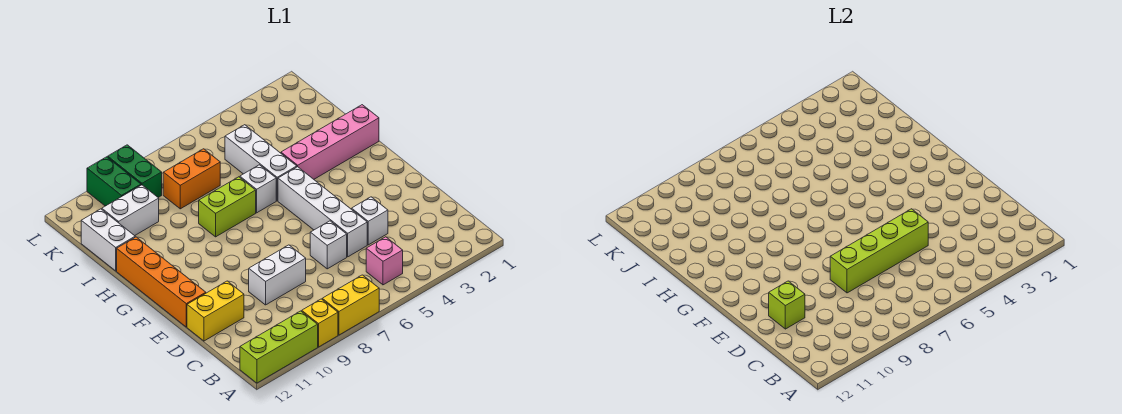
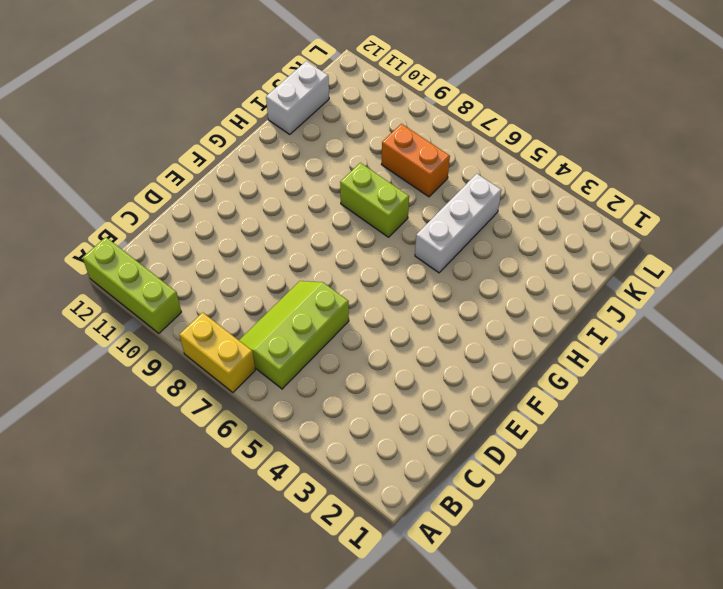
lime slope B6:D7 level 1 top 6 -> white brick D6 level 1
none -> yellow brick A9 level 1
none -> pink brick B5 level 1
none -> white brick D4 level 1

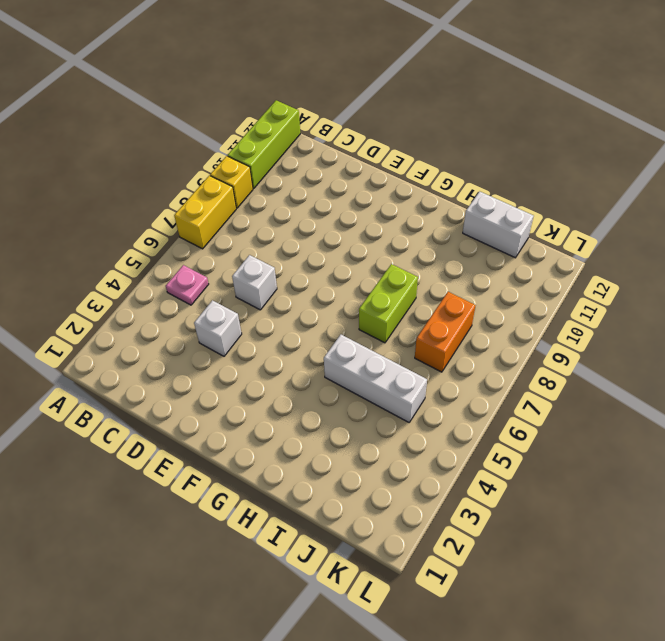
pink plate B5 level 1 -> pink brick B5 level 1
none -> white brick D5:G5 level 1
none -> white brick D8:D9 level 1
none -> yellow brick D11:D12 level 1

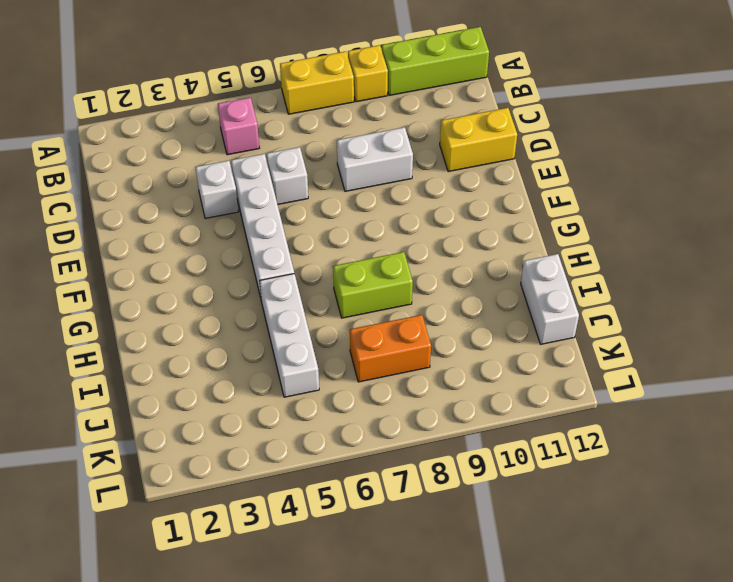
none -> orange brick E12:H12 level 1
none -> pink brick H1:H4 level 1
none -> white brick H6 level 1

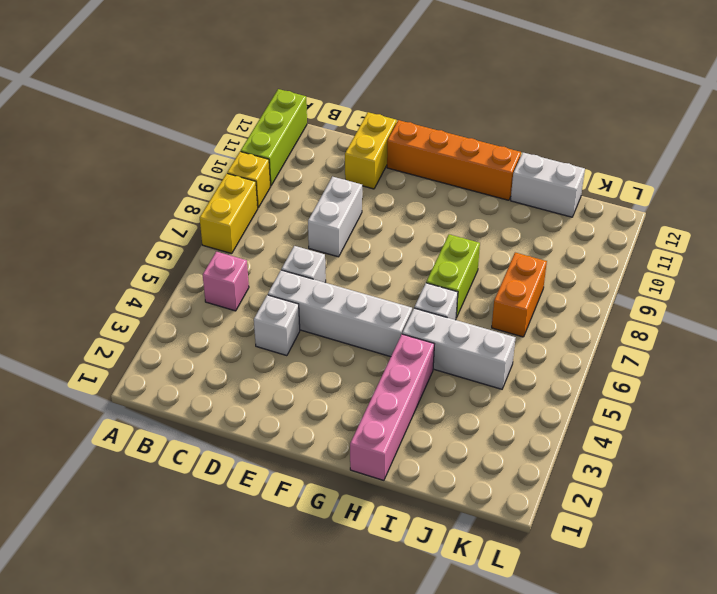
none -> white brick J10:J11 level 1
none -> green brick K9:L9 level 1
none -> green brick K10:L10 level 1

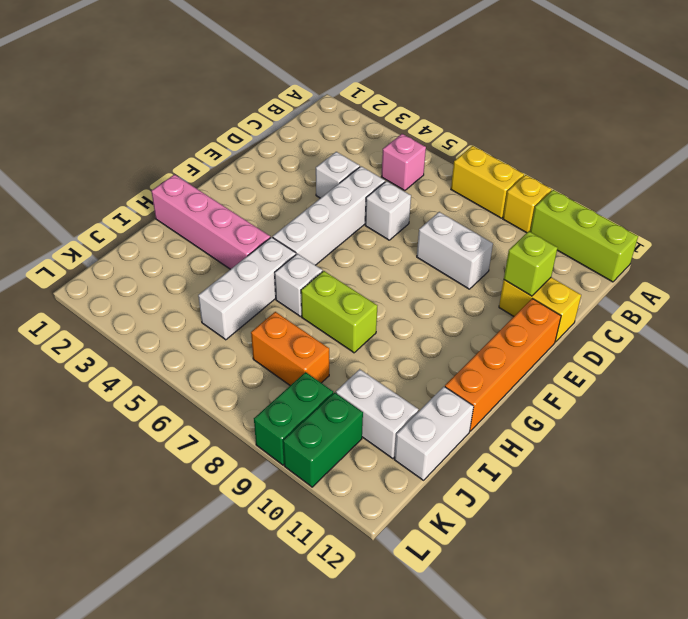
none -> lime brick D5:D8 level 2

